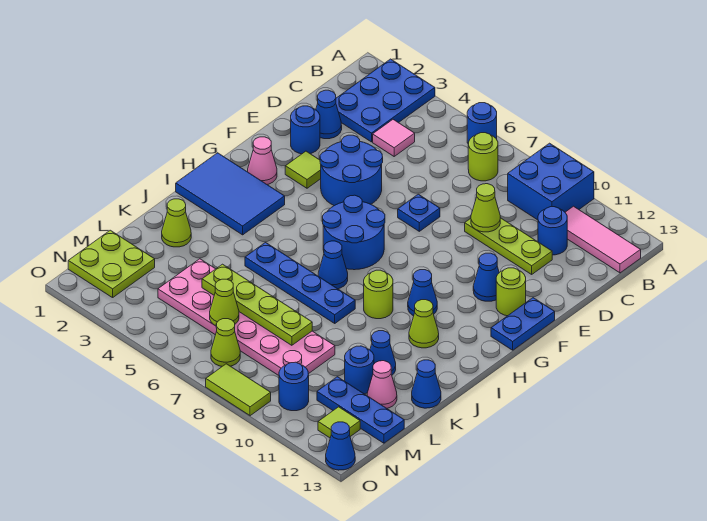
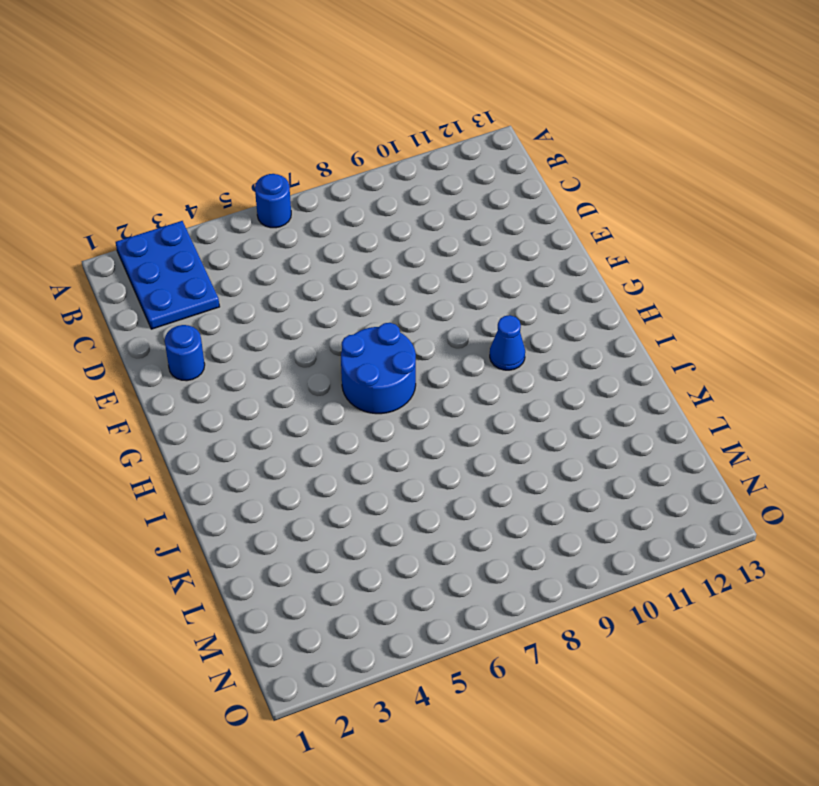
none -> blue brick A9:B10 level 1
none -> lime round brick B7 level 1
none -> pink tile B11:B13 level 1
none -> pink tile C4 level 1

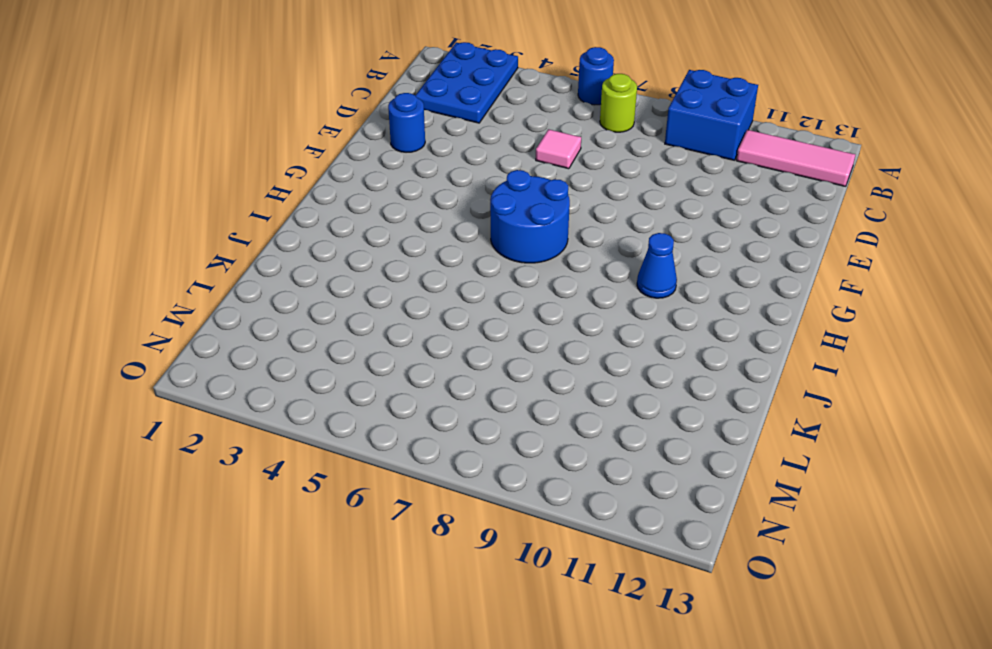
pink tile D6 level 1 -> pink tile C4 level 1
none -> blue round brick C11 level 1
none -> blue cone D2 level 1
none -> lime plate D9:D11 level 1
none -> blue round brick E4:F5 level 1

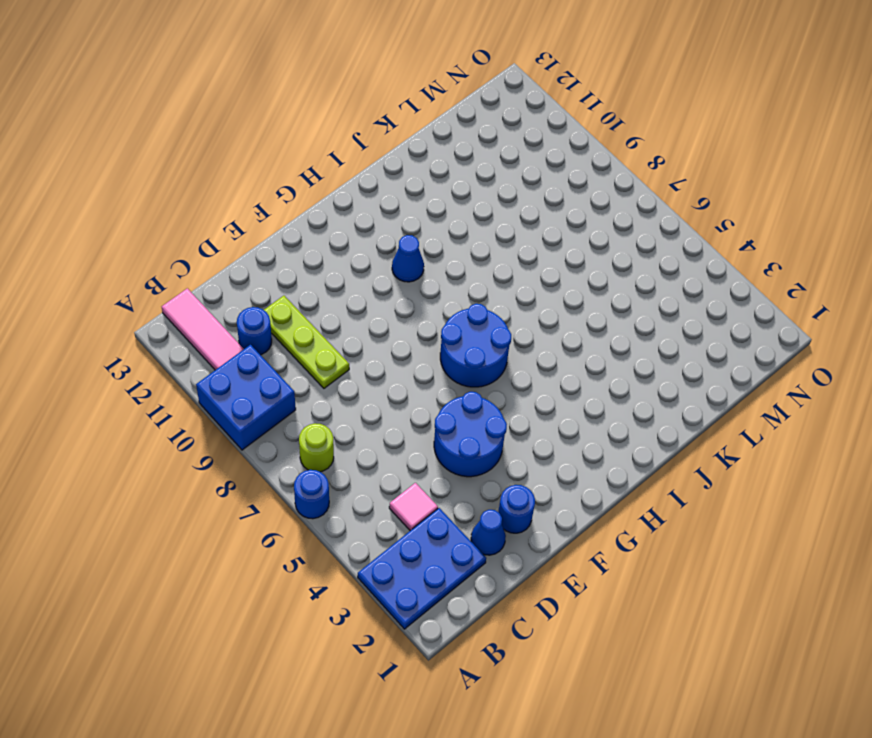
none -> blue plate E7 level 1
none -> lime tile F3 level 1
none -> blue cone F11 level 1
none -> lime round brick F12 level 1

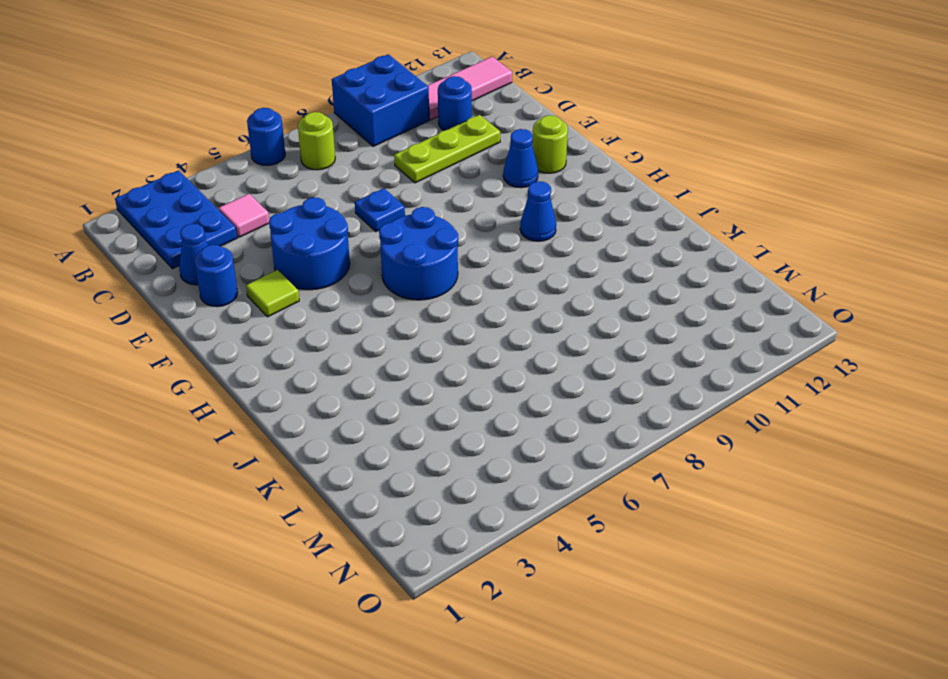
none -> blue plate F13:G13 level 1
none -> pink cone G2 level 1
none -> blue tile H1:I3 level 1
none -> blue cone I7 level 1

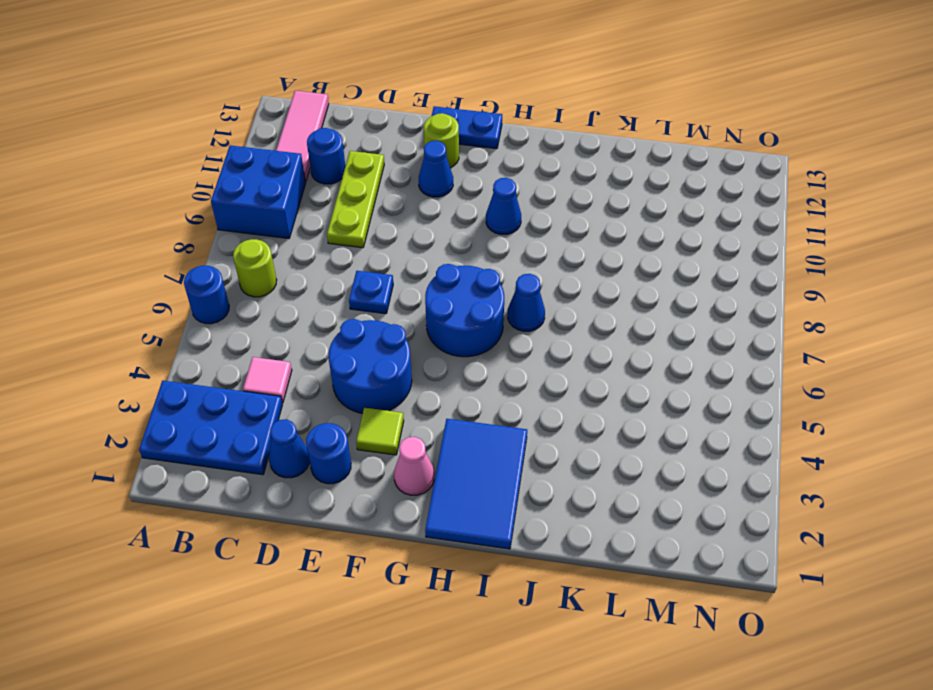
none -> lime round brick I9 level 1
none -> lime cone I11 level 1
none -> blue plate J5:J8 level 1
none -> lime cone K2 level 1

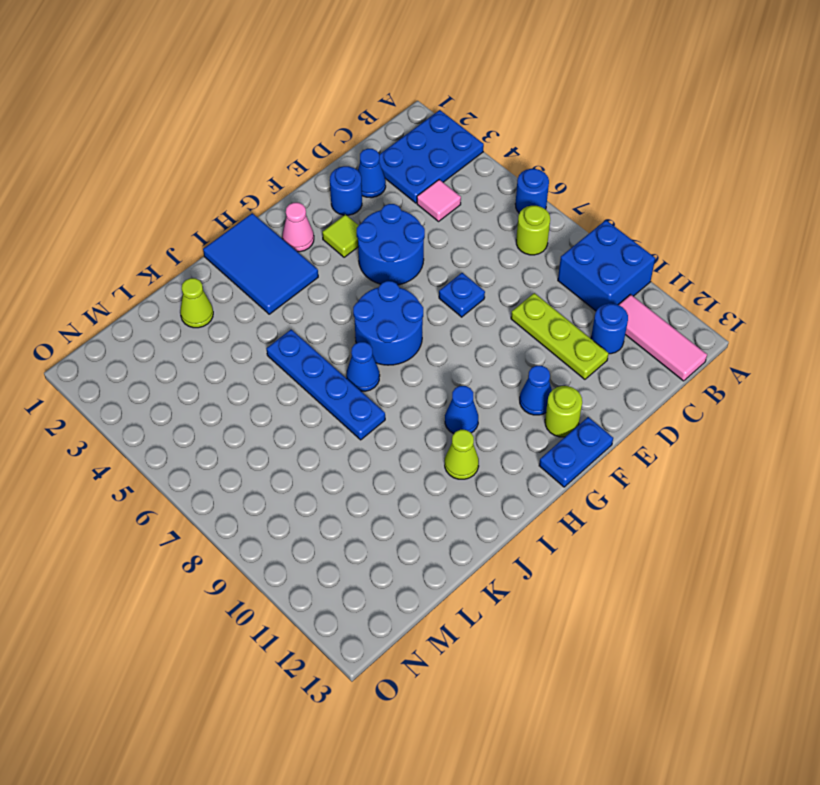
none -> lime round brick I9 level 1
none -> blue cone K11 level 1
none -> blue cone K13 level 1
none -> pink plate L4:M9 level 1

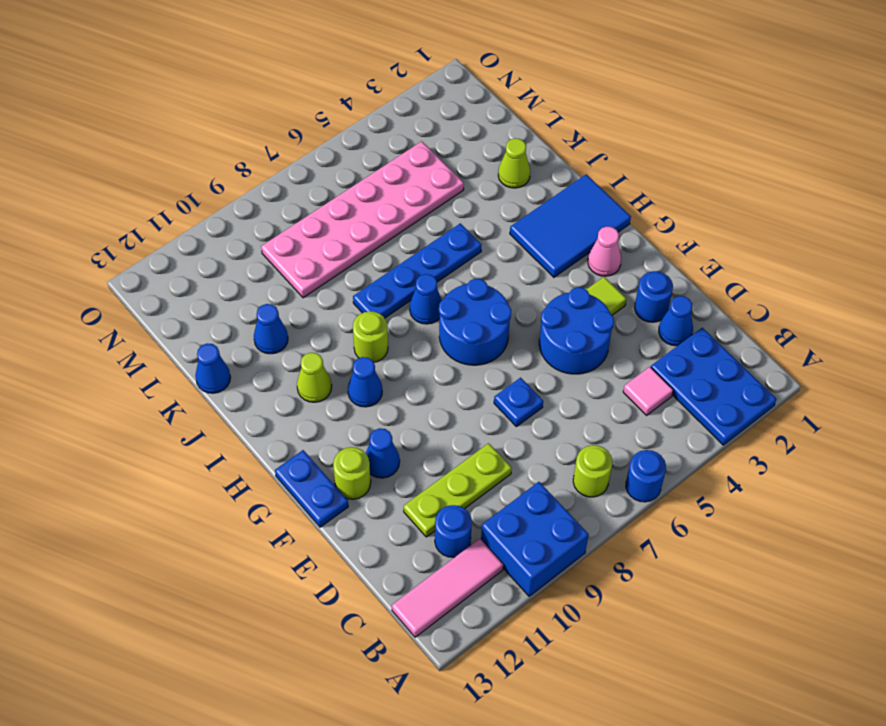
none -> blue round brick L11 level 1
none -> pink cone L12 level 1
none -> lime plate M1:N2 level 1
none -> blue plate M11:M13 level 1

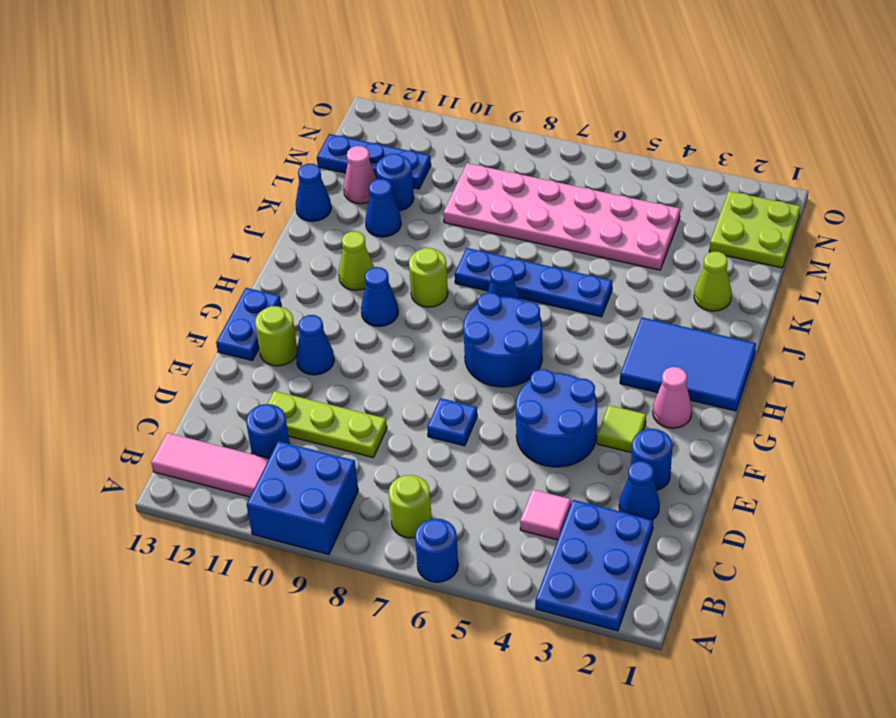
none -> lime cone N7 level 1
none -> blue round brick N10 level 1
none -> lime tile N12 level 1
none -> lime tile O8:O9 level 1

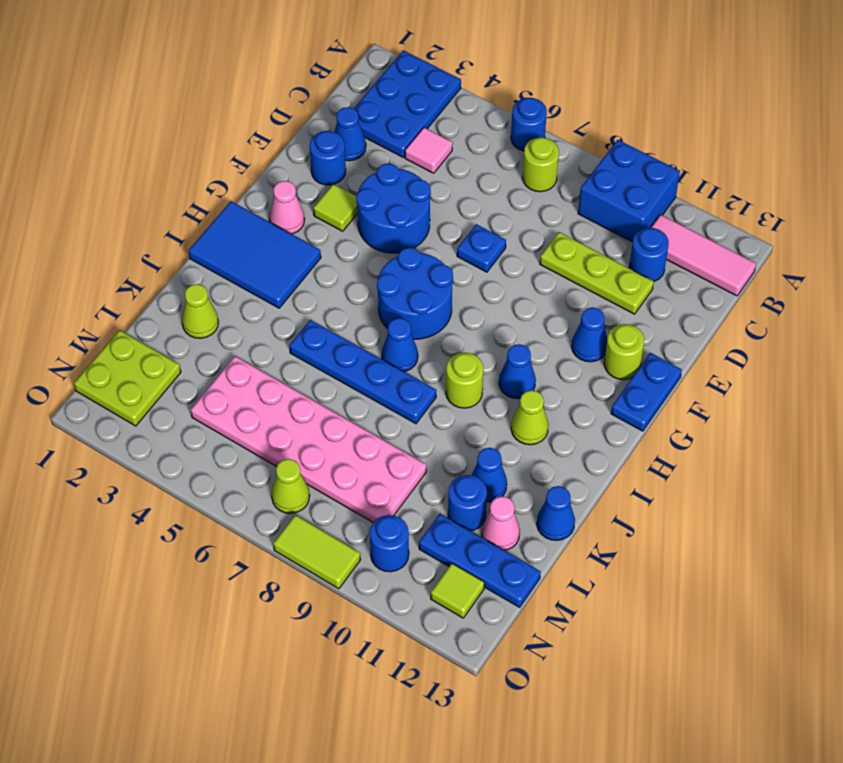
none -> blue cone O13 level 1
none -> lime cone D9 level 2
none -> lime plate L5:L8 level 2
none -> lime cone M6 level 2

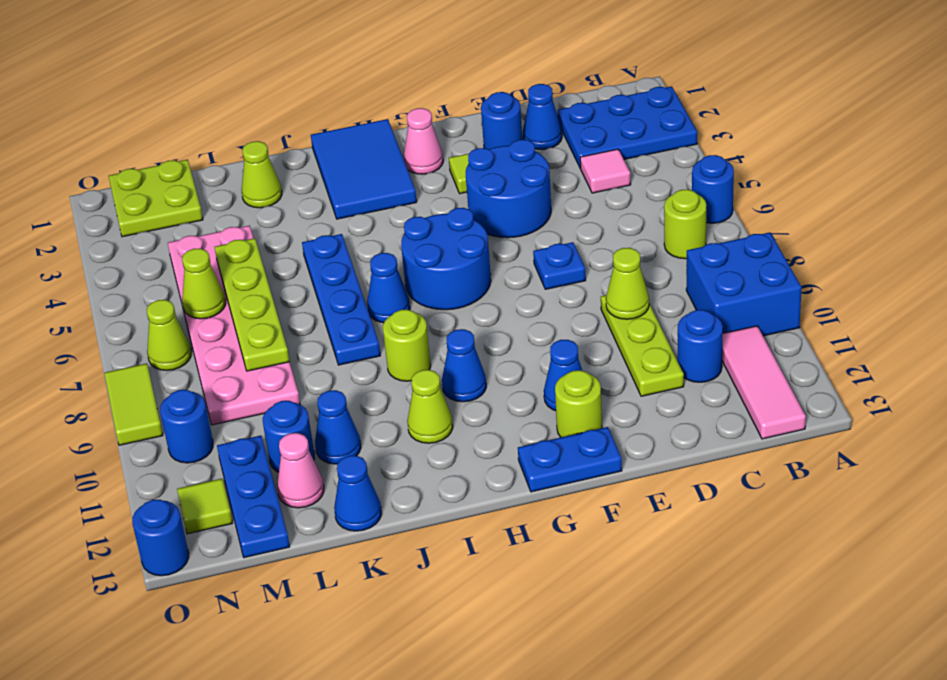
blue round brick O13 level 1 -> blue cone O13 level 1

